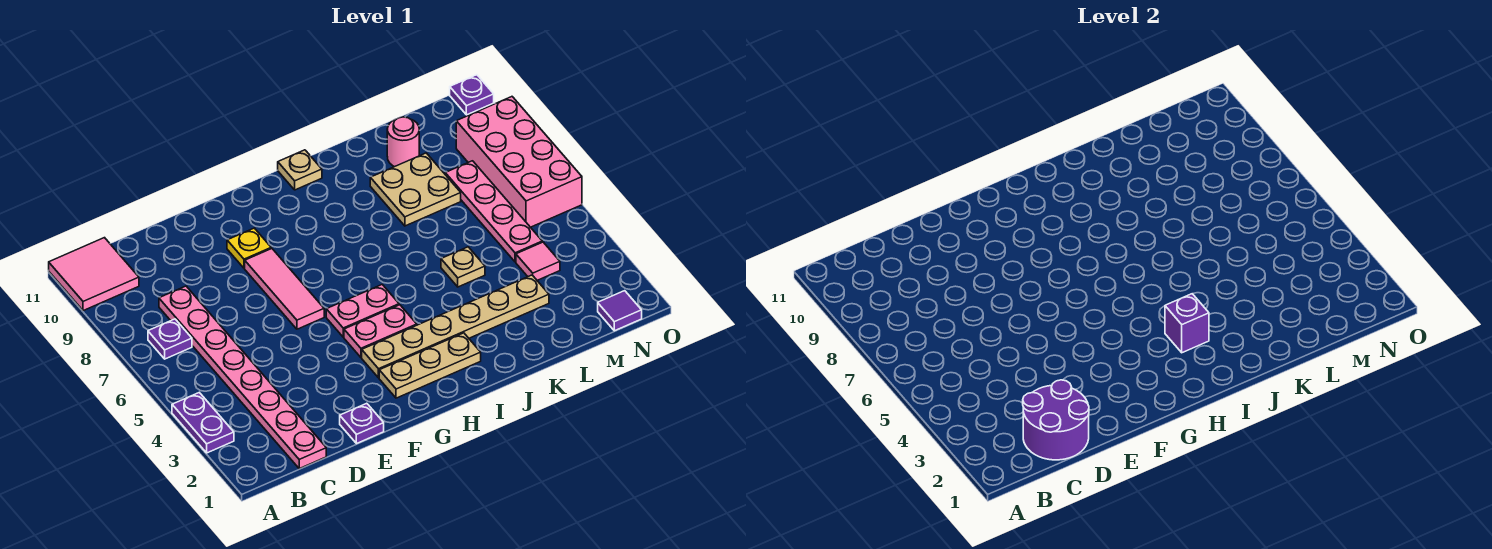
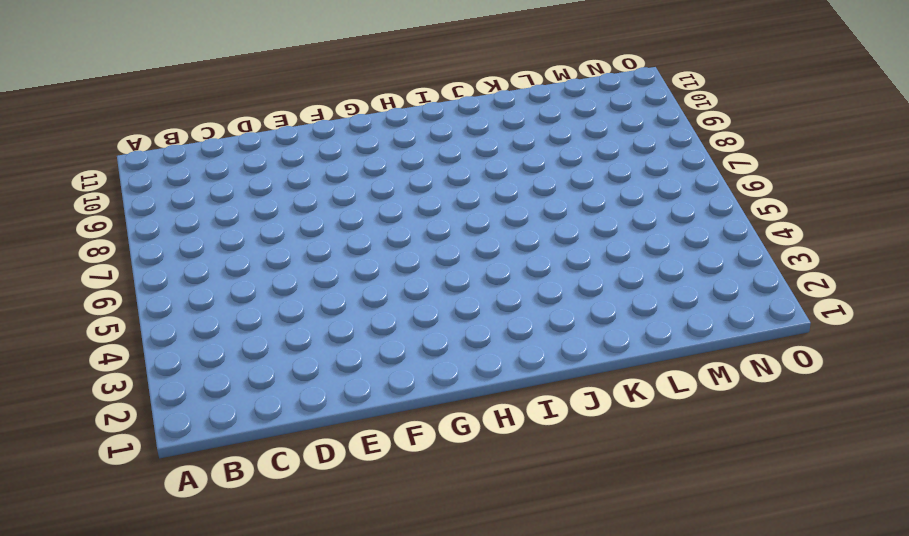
none -> purple plate A3:A4 level 1
none -> pink tile A10:B11 level 1
none -> purple plate B7 level 1

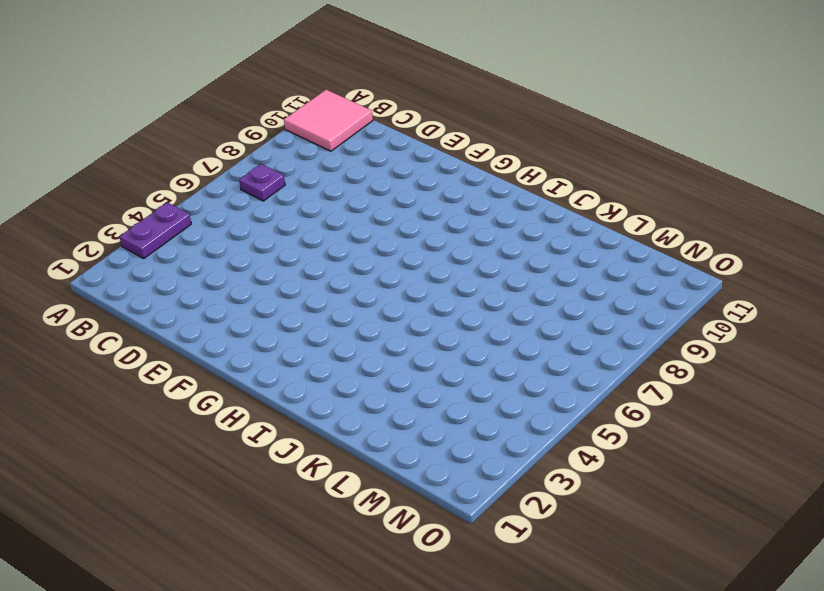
none -> pink plate C1:C8 level 1
none -> purple plate E1 level 1
none -> pink tile F6:F8 level 1

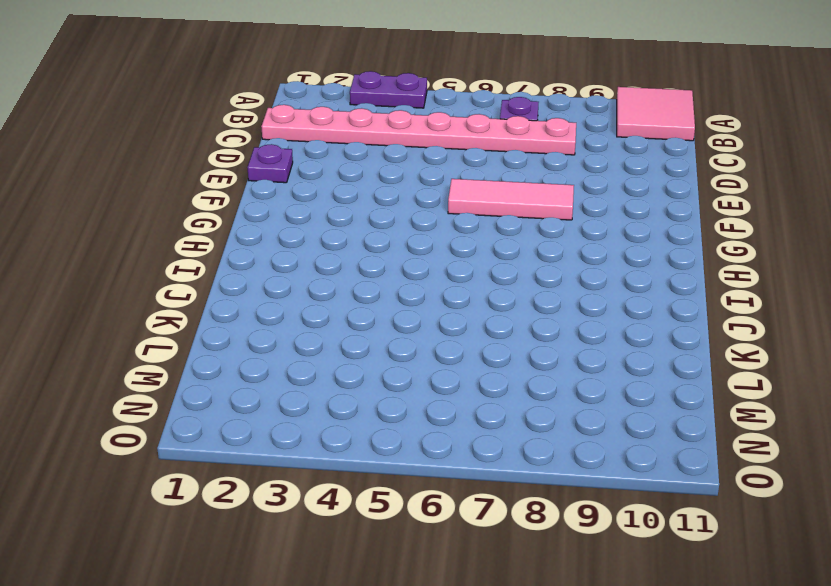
none -> yellow plate F9 level 1
none -> tan plate G2:I2 level 1
none -> tan plate G3:L3 level 1

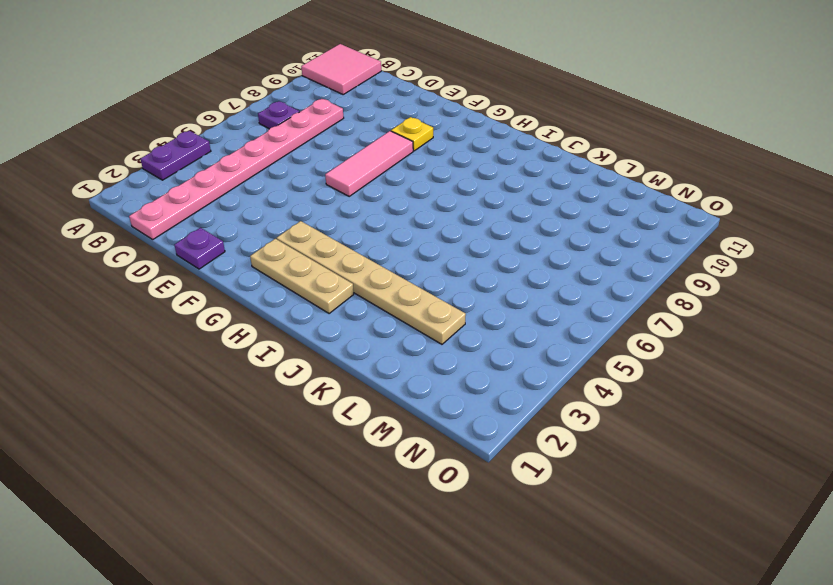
none -> pink plate G4:H4 level 1
none -> pink plate G5:H5 level 1
none -> tan plate I11 level 1

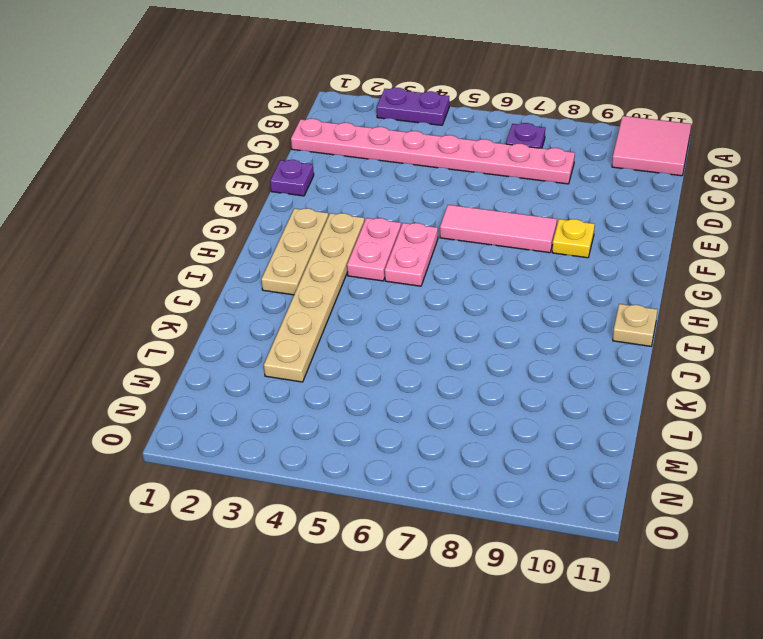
none -> tan plate K5 level 1
none -> tan plate K8:L9 level 1
none -> pink round brick L10 level 1

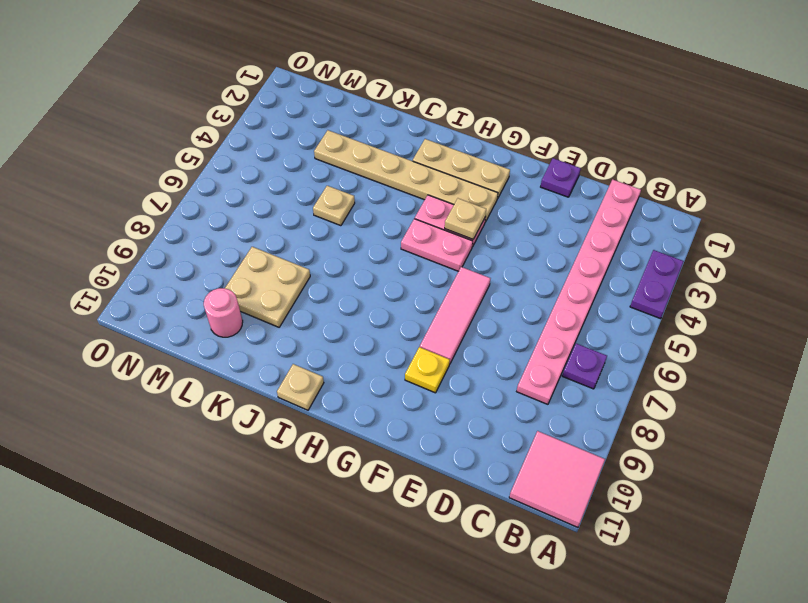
tan plate G4 level 2 -> none
none -> pink tile M4 level 1
none -> pink plate M5:M8 level 1
none -> purple tile N1 level 1

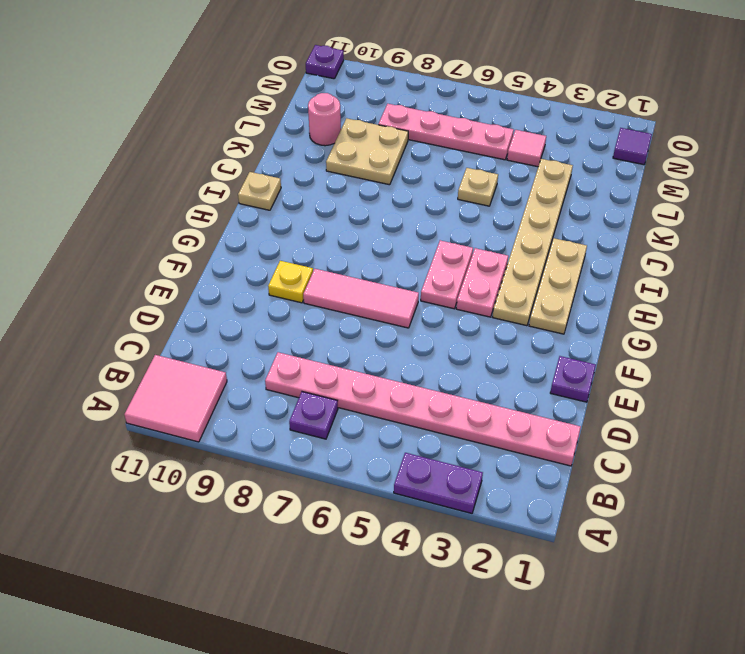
none -> pink brick N6:O9 level 1
none -> purple round brick C1:D2 level 2
none -> purple brick I3 level 2

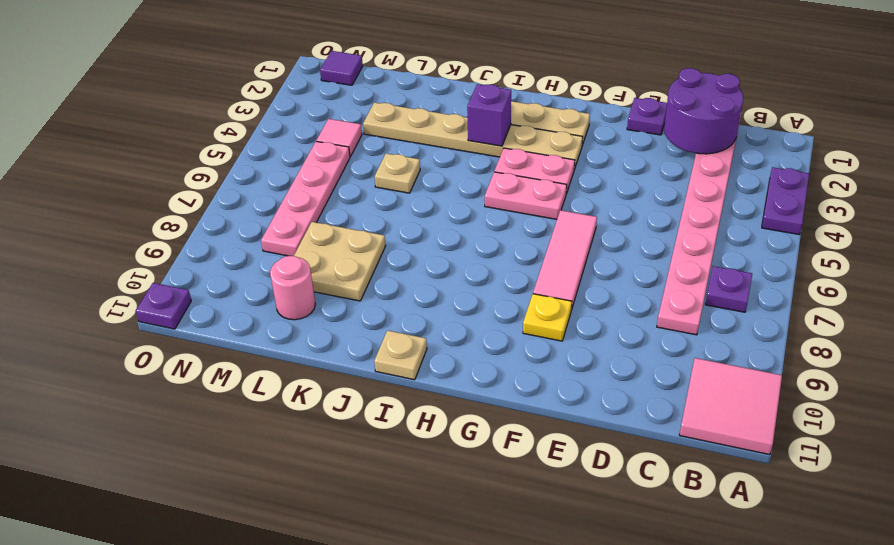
none -> pink brick N6:O9 level 1

